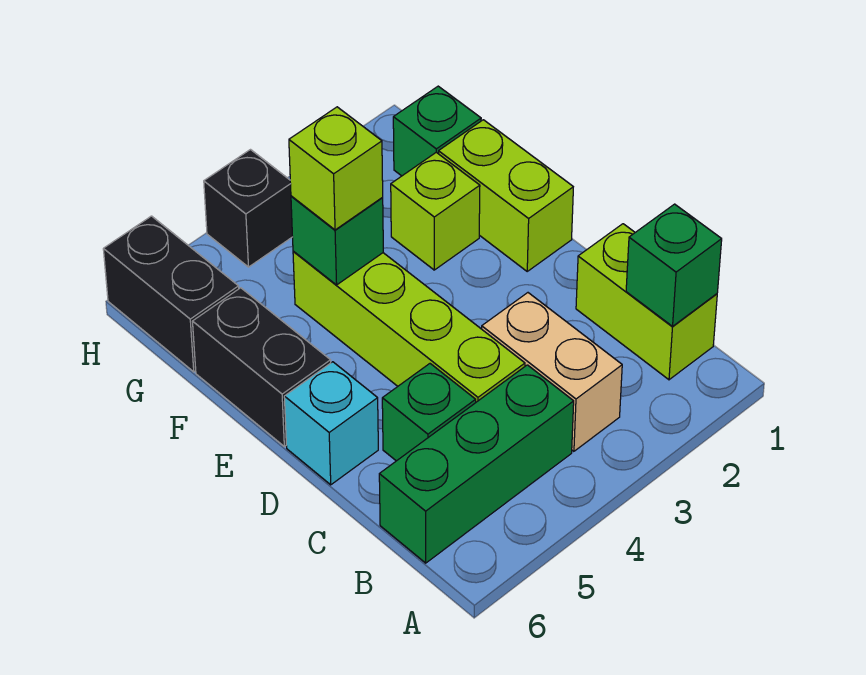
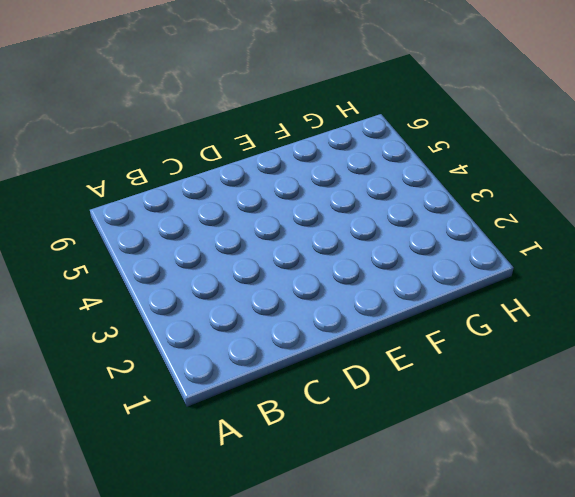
none -> lime brick B1:C1 level 1
none -> tan brick B3:C3 level 1
none -> green brick B4:B6 level 1

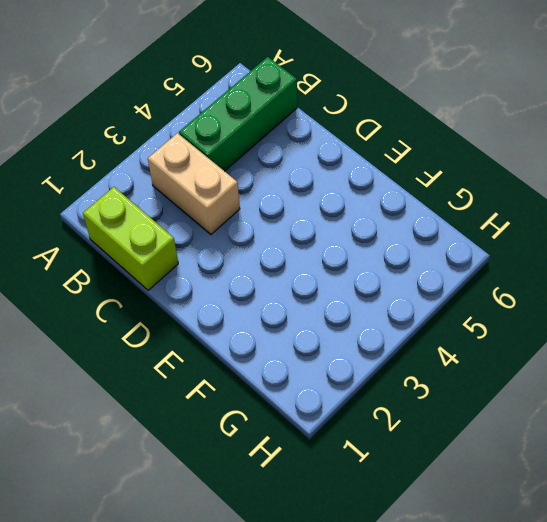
none -> lime brick C4:F4 level 1
none -> green brick C5 level 1
none -> cyan brick D6 level 1

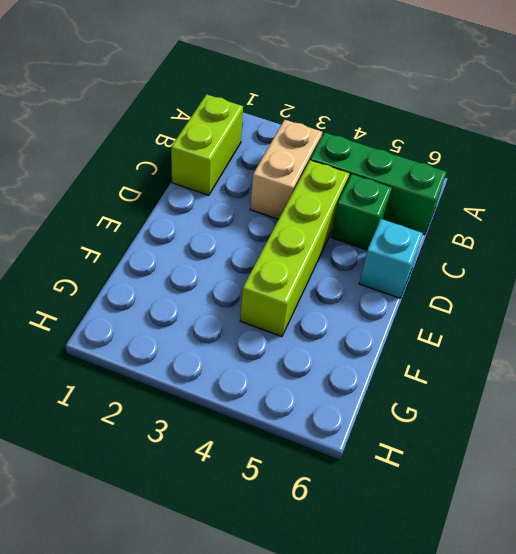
none -> lime brick E1:F1 level 1
none -> black brick E6:F6 level 1
none -> lime brick F2 level 1

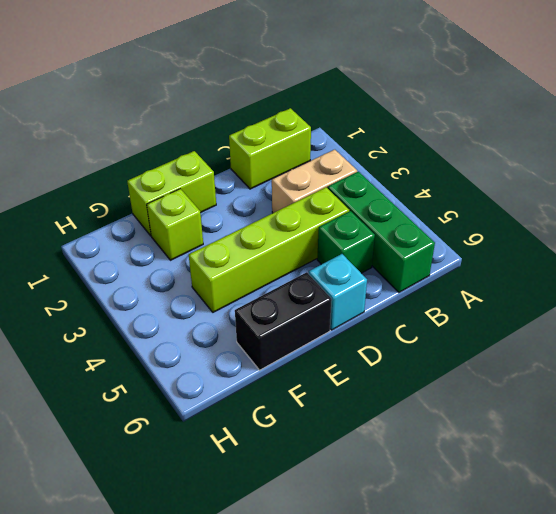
none -> green brick G1 level 1
none -> black brick G6:H6 level 1
none -> black brick H4 level 1

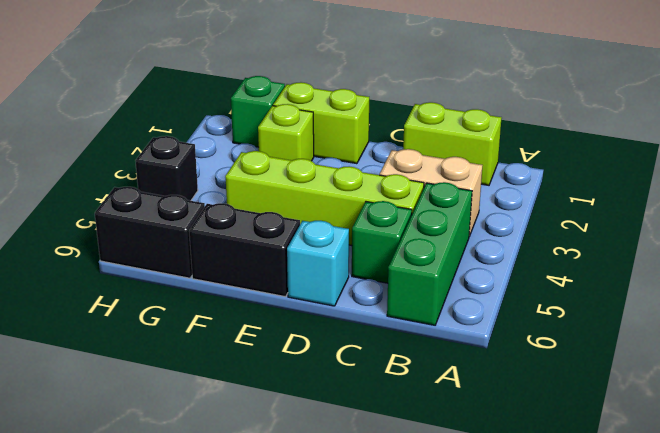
none -> green brick B1 level 2
none -> green brick F4 level 2
none -> lime brick F4 level 3

